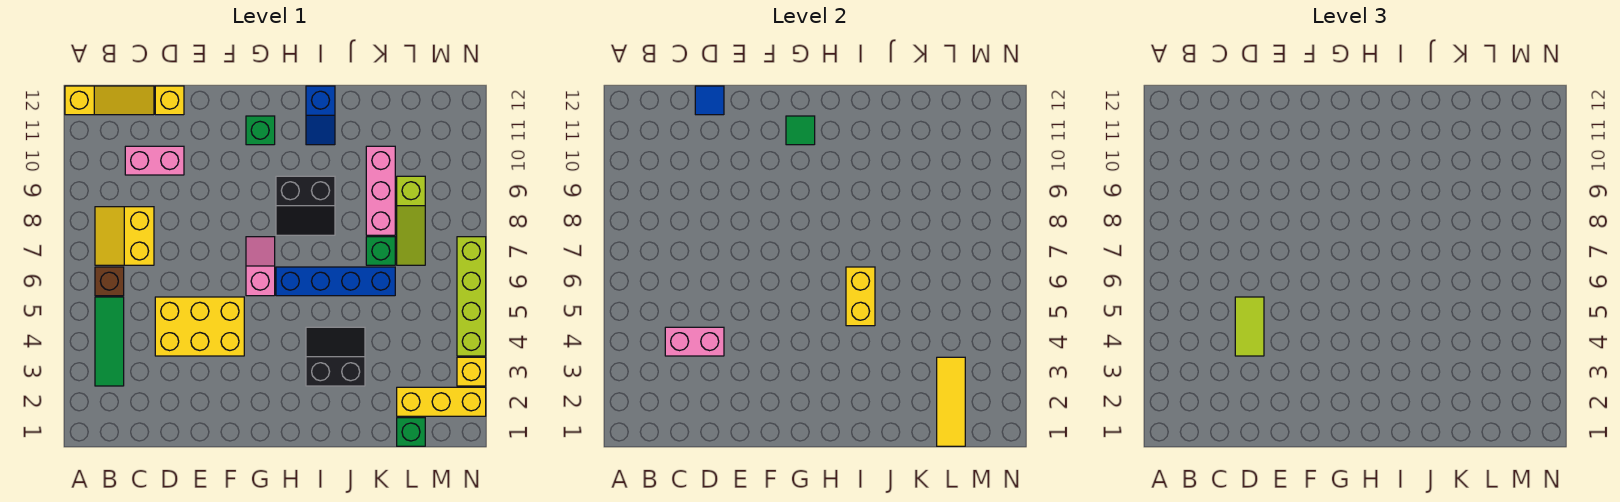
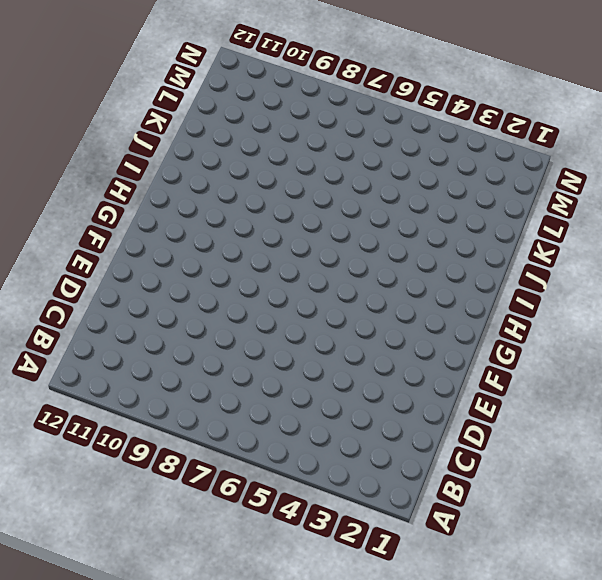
none -> yellow slope A12:C12 level 1 top A
none -> green tile B3:B5 level 1
none -> brown brick B6 level 1

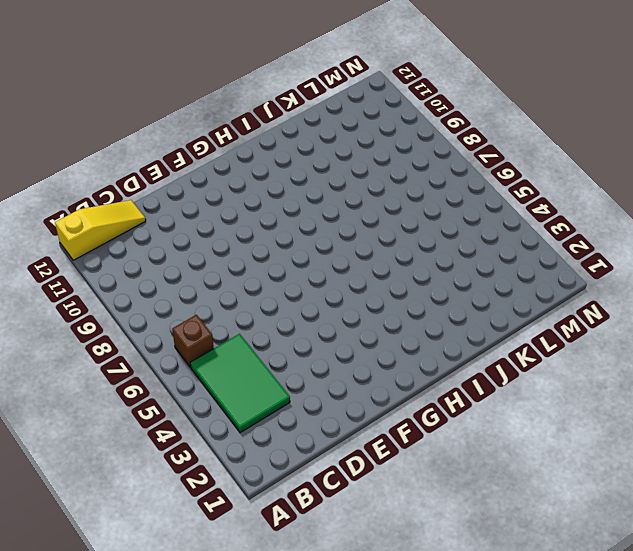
green tile B3:C5 level 1 -> green tile B3:B5 level 1
none -> yellow slope B7:C8 level 1 top C
none -> pink brick C10:D10 level 1
none -> yellow brick D4:F5 level 1

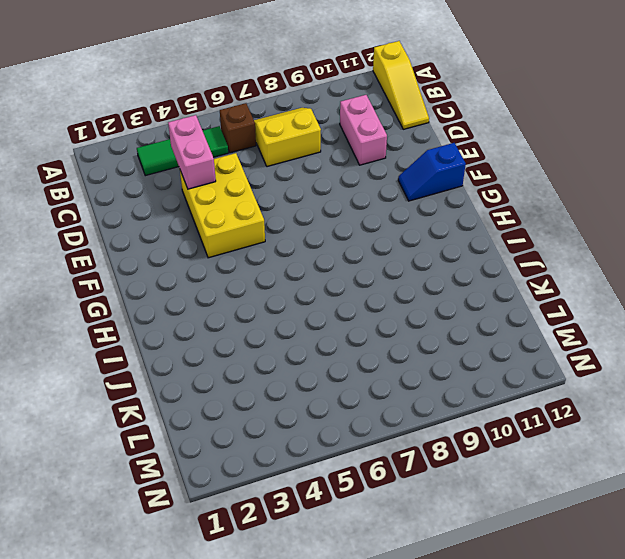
blue slope F11:F12 level 1 top 12 -> blue slope I11:I12 level 1 top 12
none -> yellow brick D12 level 1
none -> pink slope G6:G7 level 1 top 6
none -> green brick G11 level 1

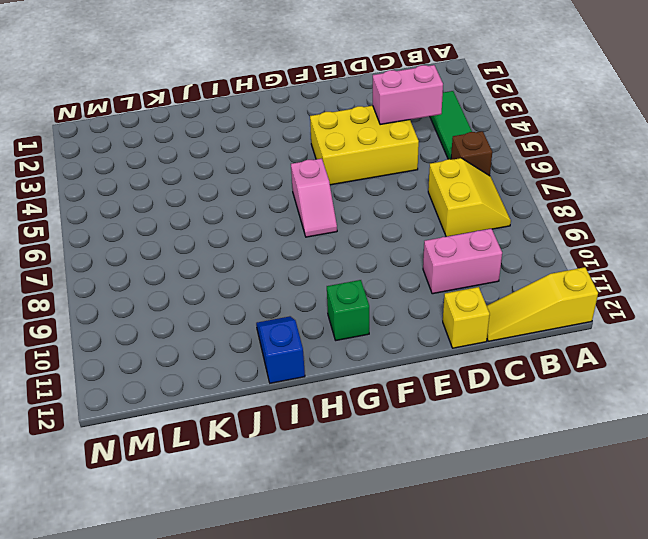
none -> blue brick H6:K6 level 1
none -> black slope H8:I9 level 1 top 9
none -> black slope I3:J4 level 1 top 3

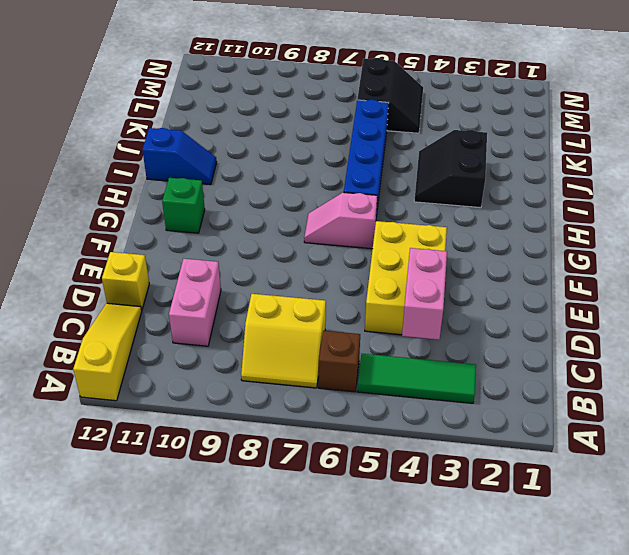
black slope L5:M6 level 1 top 6 -> black slope H8:I9 level 1 top 9
none -> green brick K7 level 1
none -> pink brick K8:K10 level 1
none -> green brick L1 level 1

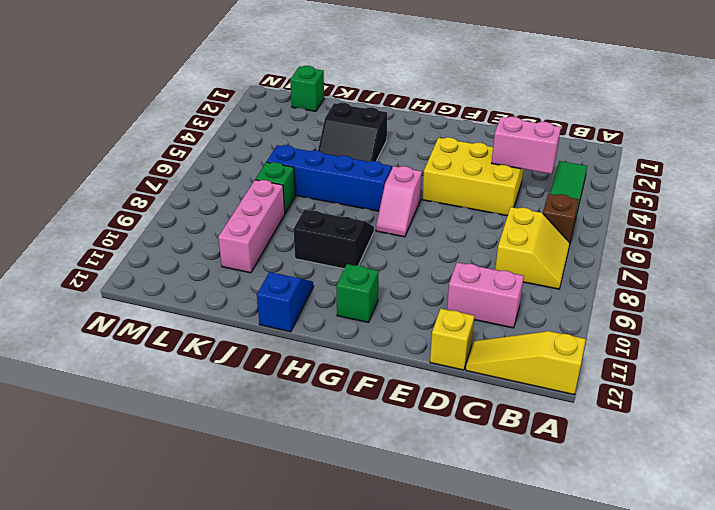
none -> yellow brick L2:N2 level 1
none -> lime slope L7:L9 level 1 top 9
none -> yellow brick N3 level 1

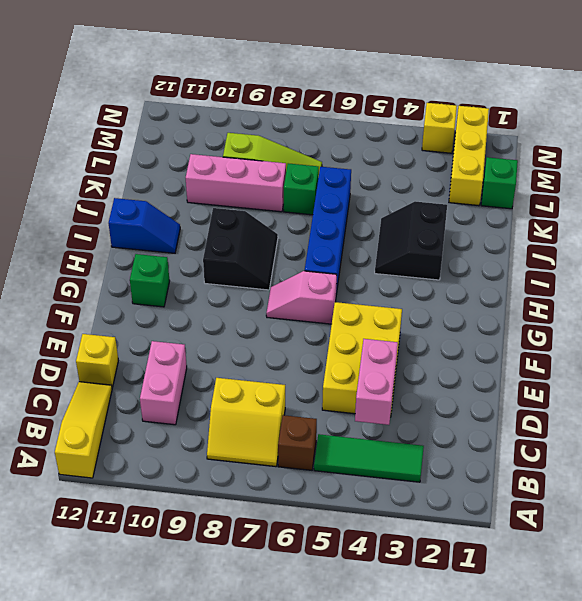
none -> lime brick N4:N7 level 1
none -> blue tile D12 level 2
none -> green tile G11 level 2

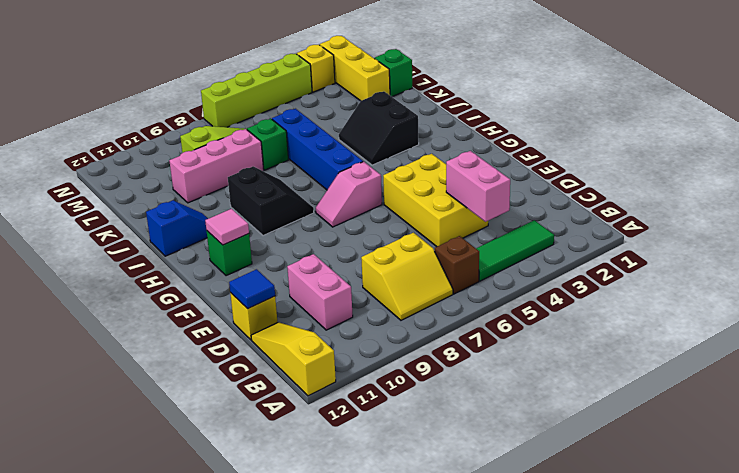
pink tile G11 level 2 -> green tile G11 level 2
none -> yellow brick I5:I6 level 2
none -> yellow tile L1:L3 level 2
none -> lime tile D4:D5 level 3

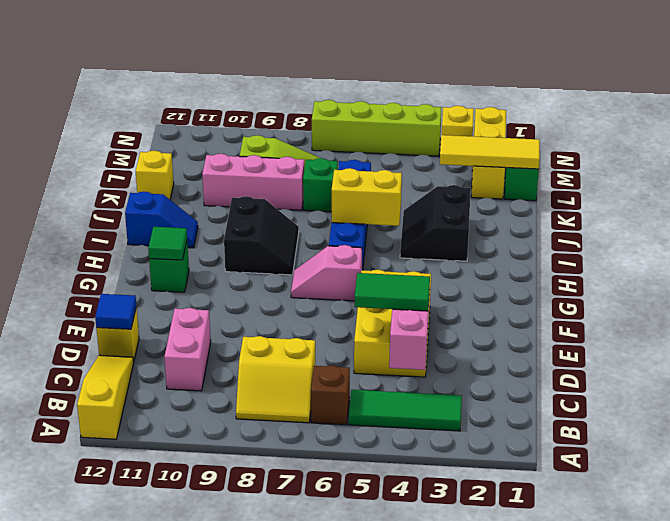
green tile D4:D5 level 3 -> lime tile D4:D5 level 3
yellow brick K12 level 1 -> none

